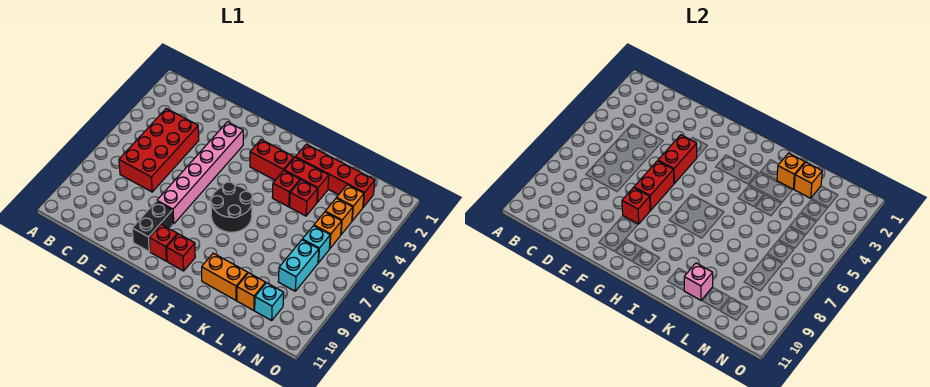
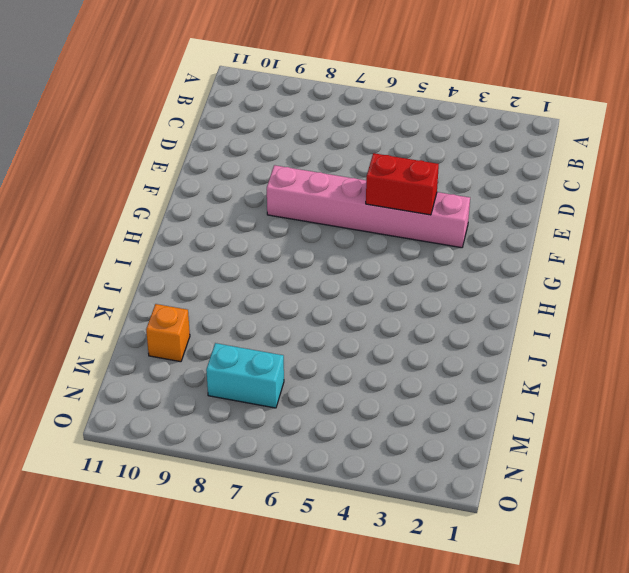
none -> red brick C4:D7 level 1
none -> black brick F9:F10 level 1
none -> red brick G10 level 1

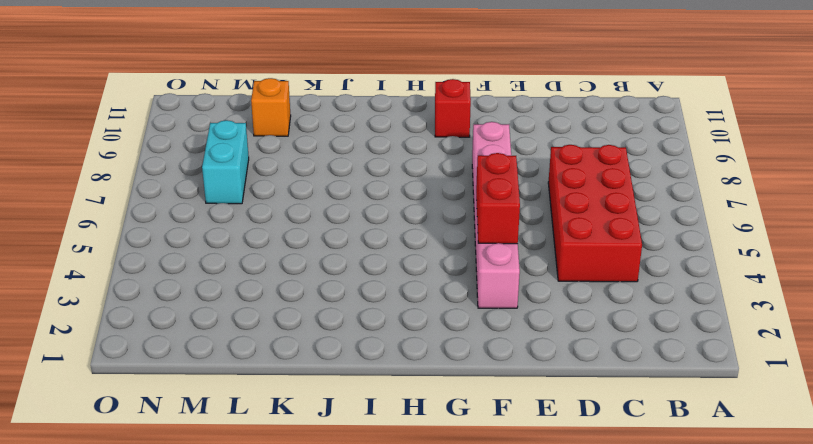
none -> black brick F9:F10 level 1
none -> red brick H3:I3 level 1
none -> black round brick H6:I7 level 1

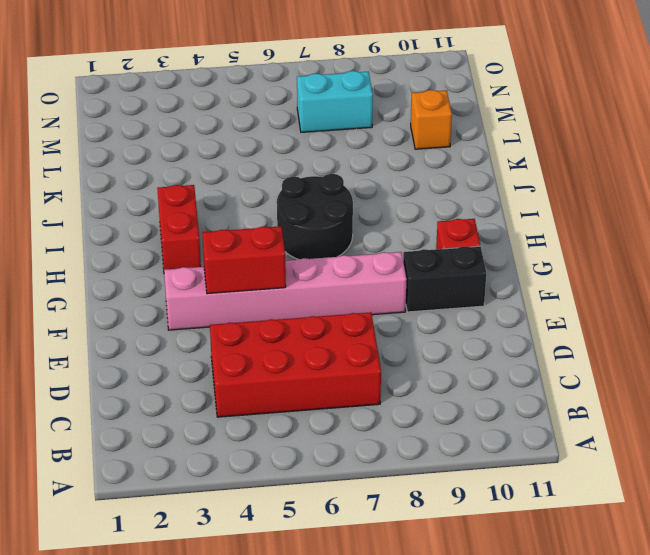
none -> red brick H10 level 1
none -> red brick J2:M2 level 1
none -> red brick J3:K3 level 1

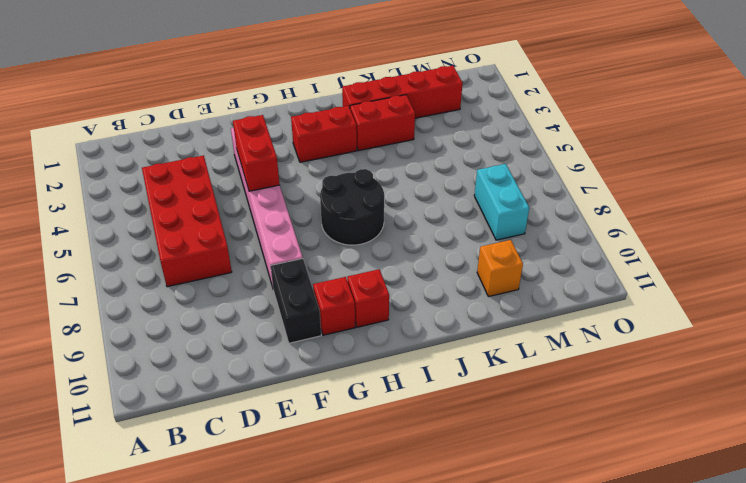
none -> red brick J4 level 1
none -> orange brick J10:K10 level 1
none -> red brick K4 level 1

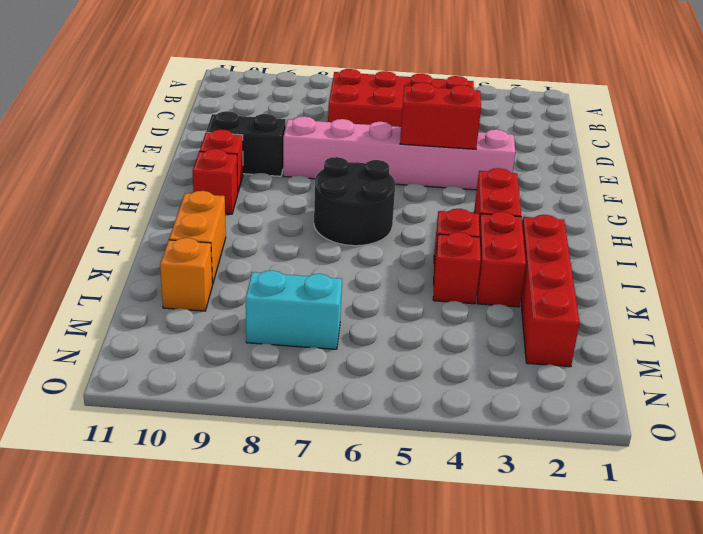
none -> orange brick M3 level 1
none -> orange brick M4 level 1
none -> orange brick M5 level 1

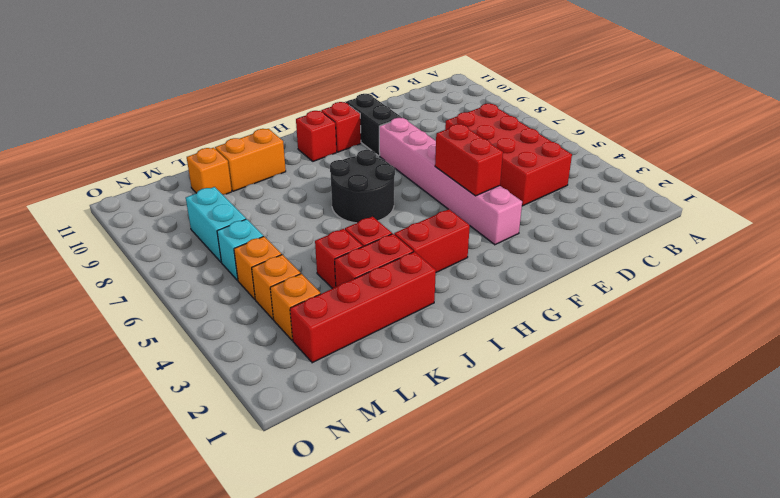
none -> cyan brick M10 level 1
none -> red brick F6:F7 level 2
none -> red brick F8 level 2

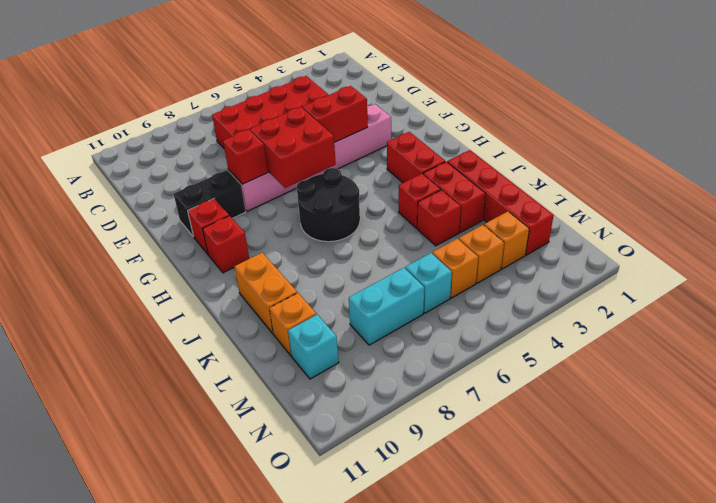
red brick F6:G7 level 2 -> red brick F6:F7 level 2
none -> orange brick K2 level 2
none -> pink brick K10 level 2
none -> orange brick L2 level 2

